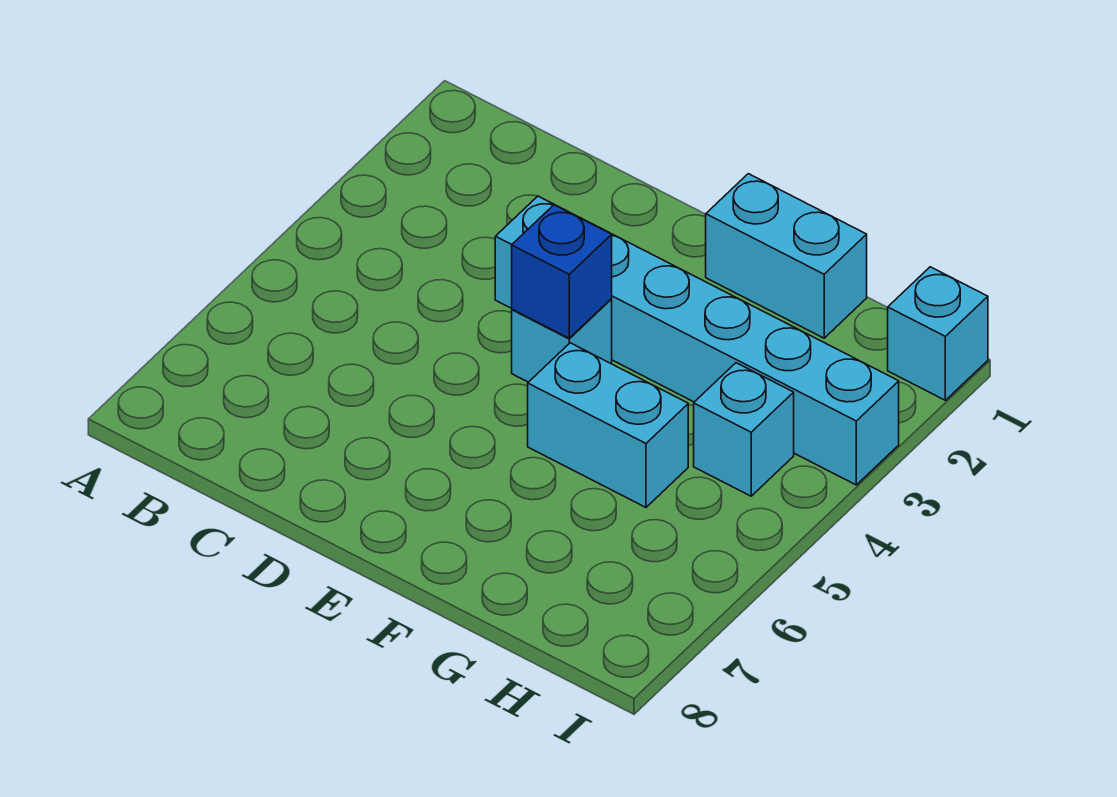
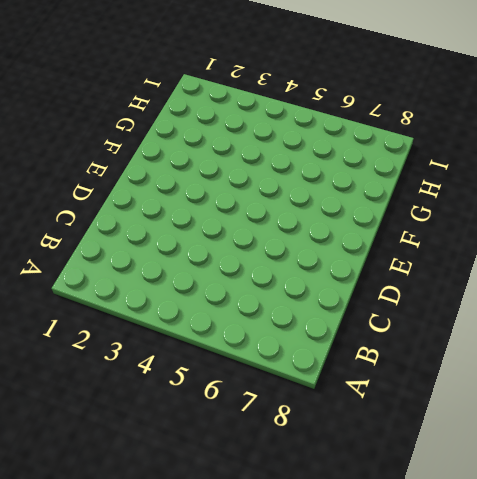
none -> cyan brick D3:I3 level 1
none -> cyan brick E4 level 1

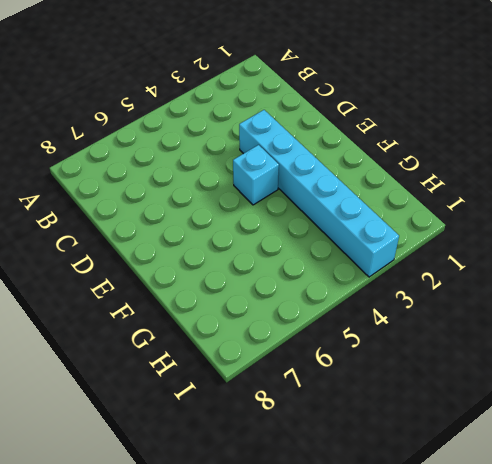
none -> cyan brick F1:G1 level 1
none -> cyan brick F5:G5 level 1

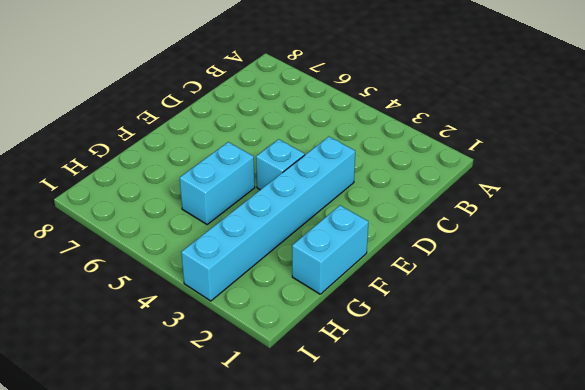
none -> cyan brick H4 level 1
none -> cyan brick I1 level 1

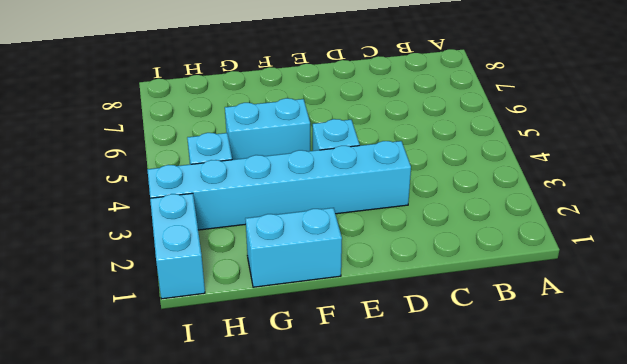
cyan brick I1:I2 level 1 -> cyan brick I1 level 1
none -> blue brick E4 level 2

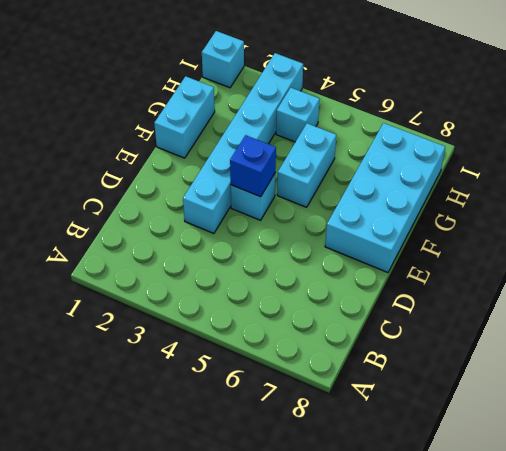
cyan brick E7:H8 level 1 -> none

